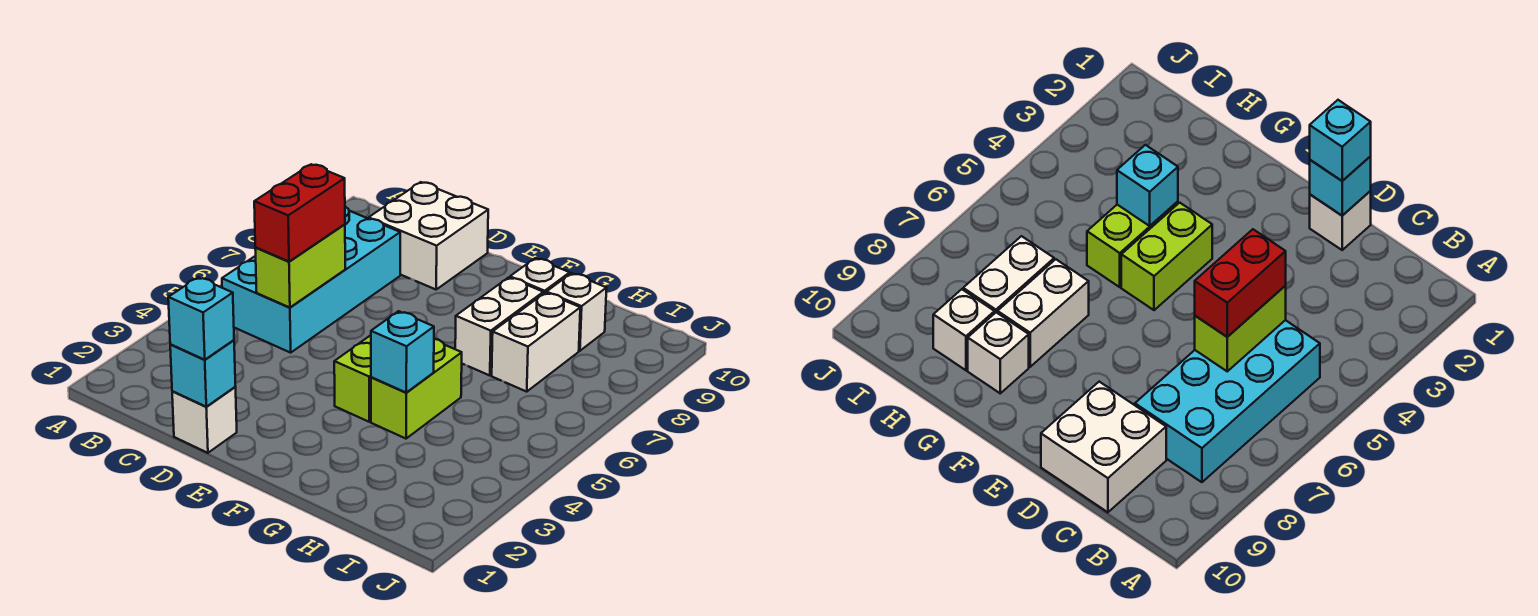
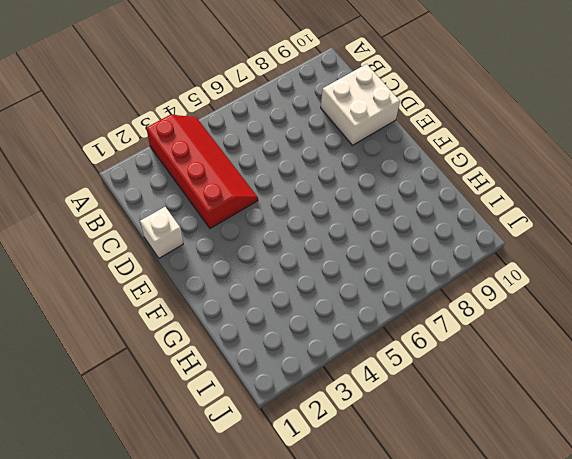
red slope A3:D4 level 1 top 3 -> none
none -> cyan brick B5:C8 level 1
none -> lime brick F4:F5 level 1
none -> lime brick G4:G5 level 1

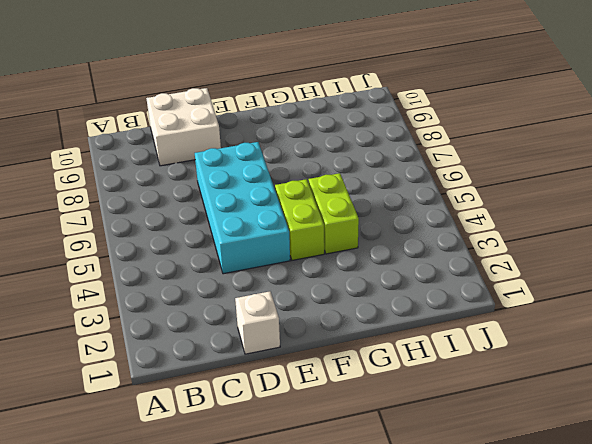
cyan brick D4:E7 level 1 -> cyan brick B5:C8 level 1
none -> white brick G7:G8 level 1
none -> white brick G9 level 1
none -> white brick H7:H8 level 1

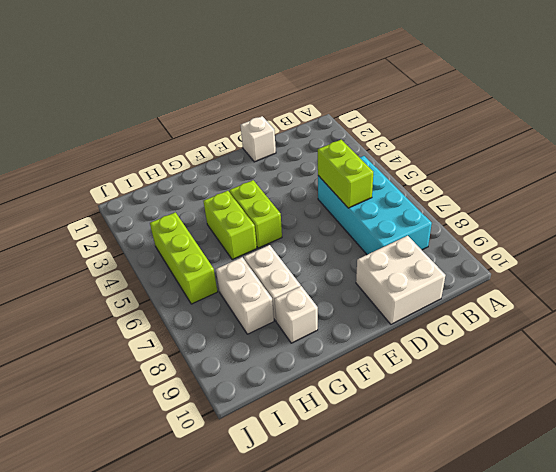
lime brick I4:I6 level 1 -> none
none -> white brick H9 level 1
none -> cyan brick D1 level 2
none -> cyan brick G4 level 2

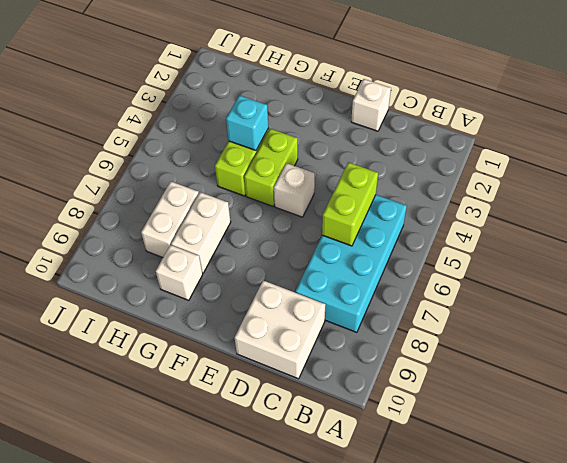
white brick E5 level 1 -> white brick H9 level 1
none -> cyan brick D1 level 2
none -> red brick C5:C6 level 3
none -> cyan brick D1 level 3

